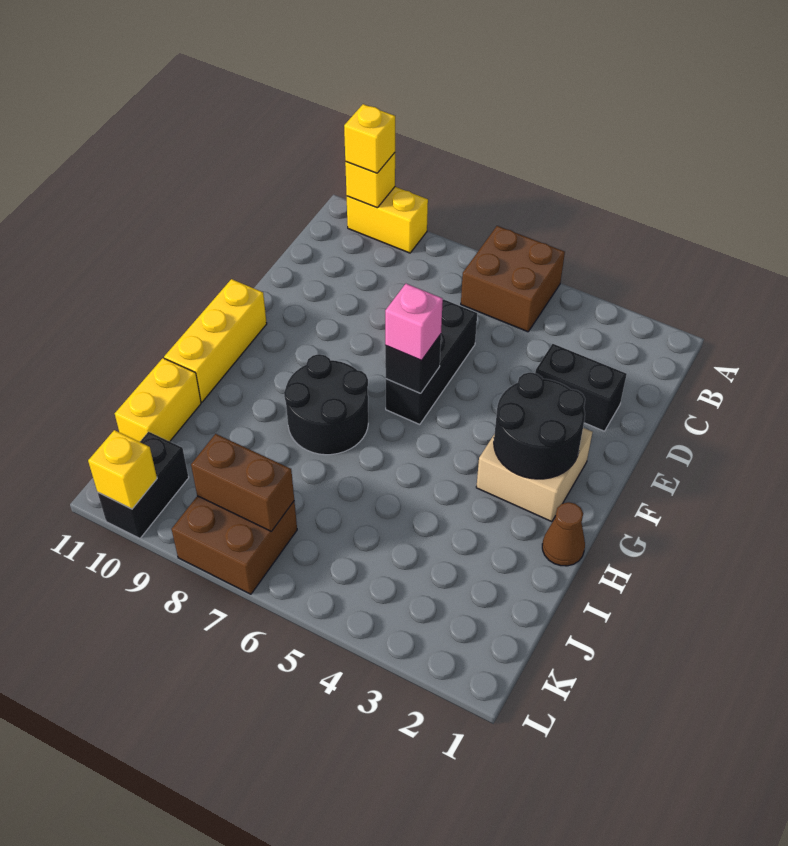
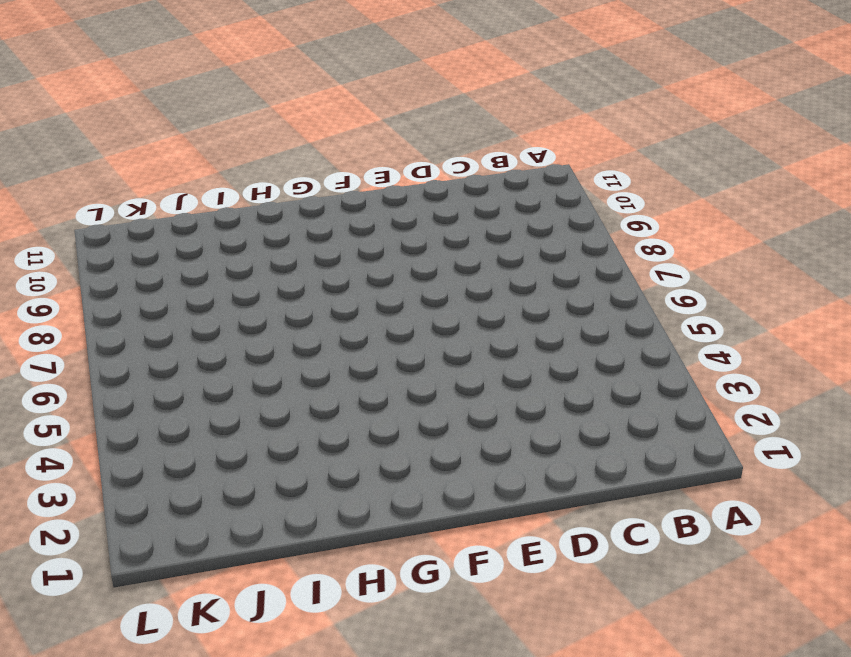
none -> brown brick A5:B6 level 1
none -> yellow brick A9:A10 level 1
none -> black brick D2:D3 level 1

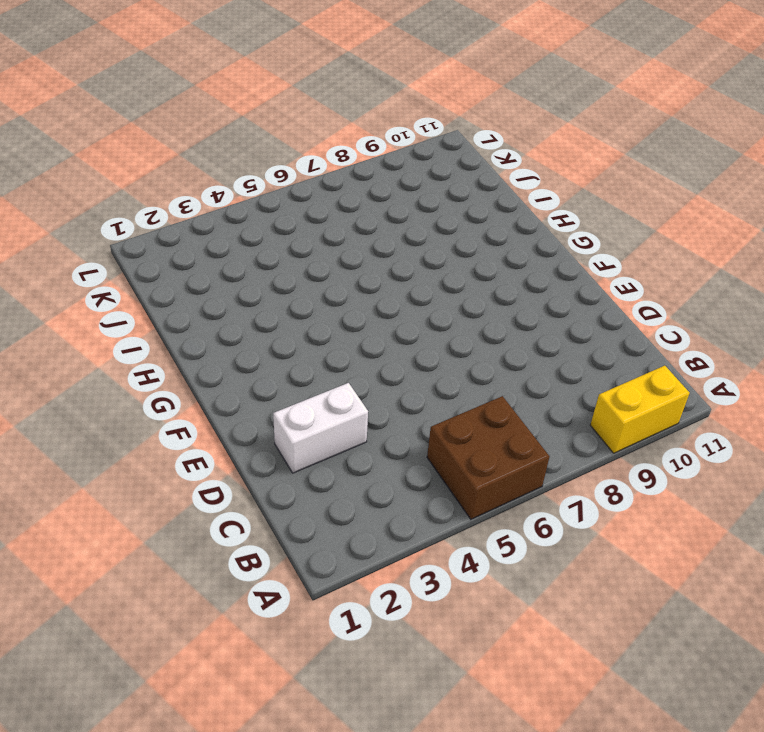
white brick D2:D3 level 1 -> black brick D2:D3 level 1
none -> black brick D6:F6 level 1
none -> tan brick F2:G3 level 1
none -> yellow brick F11:H11 level 1

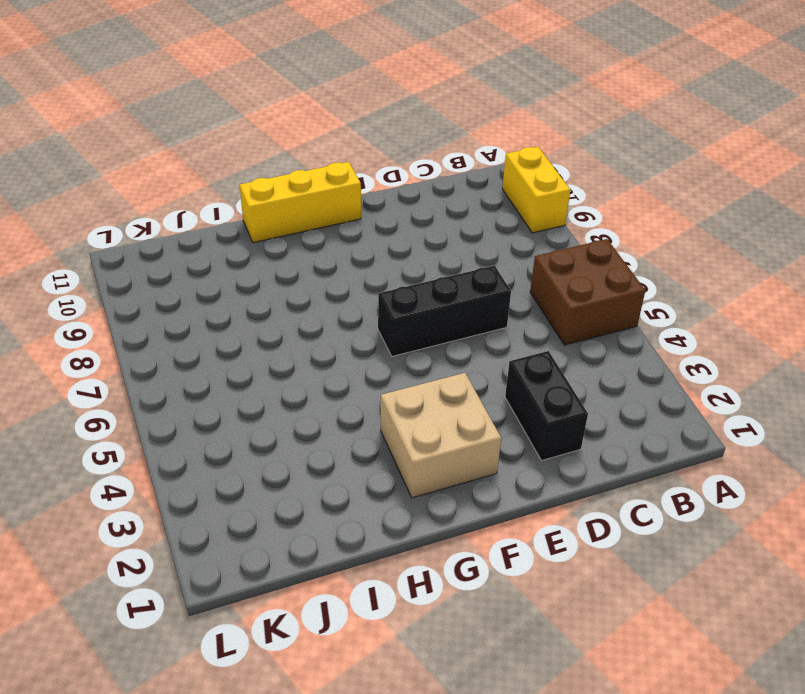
none -> black round brick G7:H8 level 1
none -> brown cone H1 level 1
none -> yellow brick I11:J11 level 1

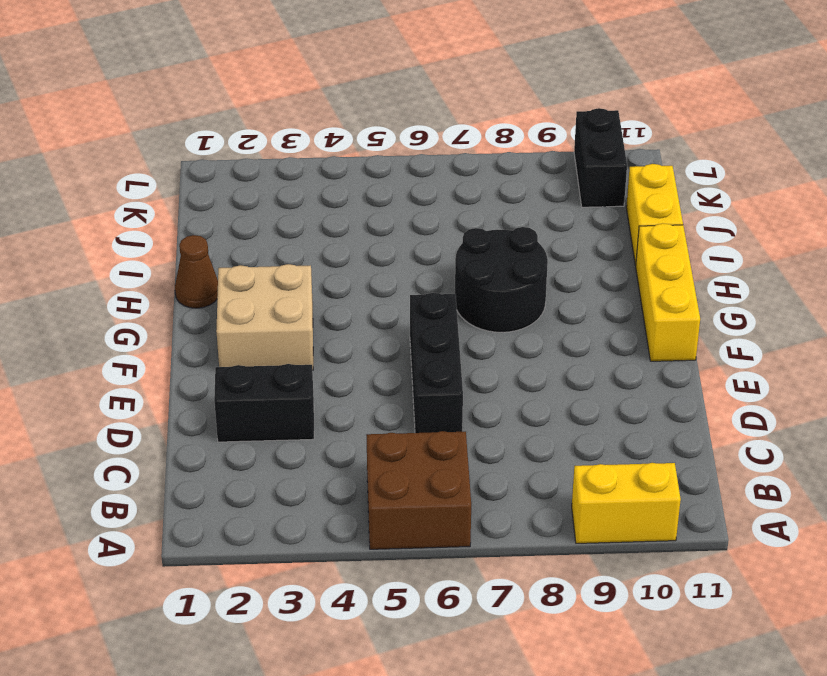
none -> brown brick K7:L8 level 1
none -> yellow brick A10 level 2
none -> black round brick F2:G3 level 2

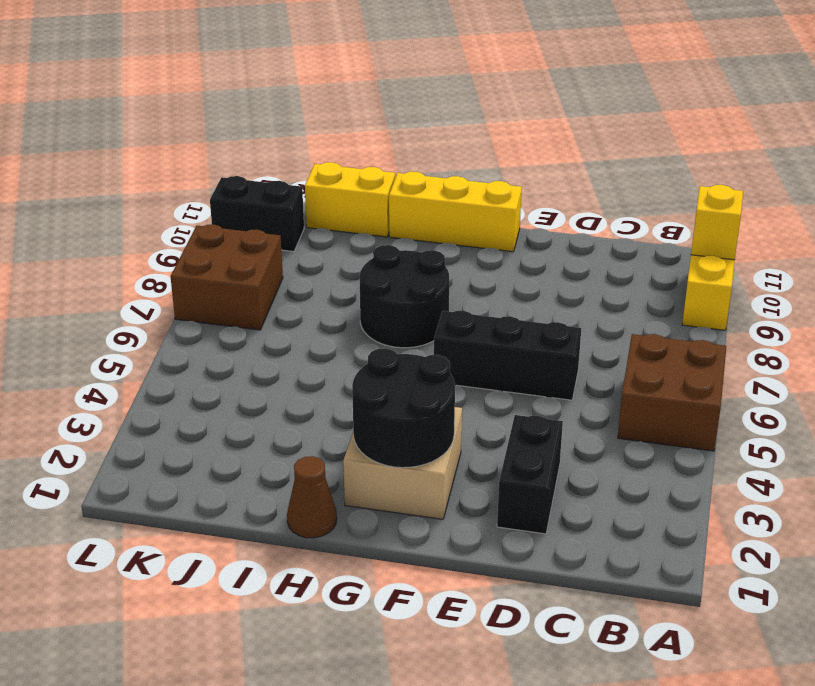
none -> black brick F6 level 2
none -> brown brick K7:K8 level 2
none -> yellow brick L10 level 2

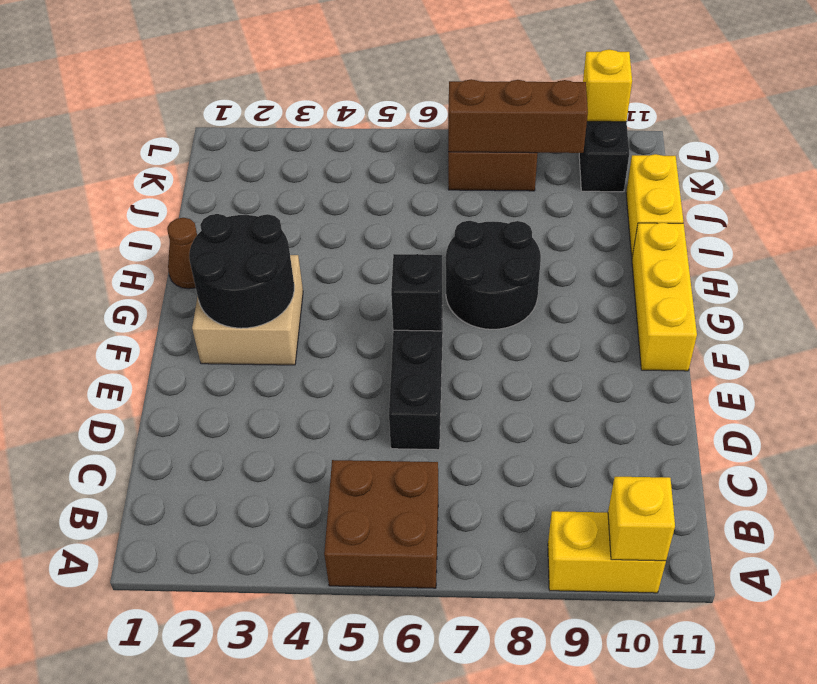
brown brick K7:K9 level 2 -> brown brick K7:K8 level 2
none -> black brick D2:D3 level 1
none -> yellow brick A10 level 3
none -> pink brick F6 level 3

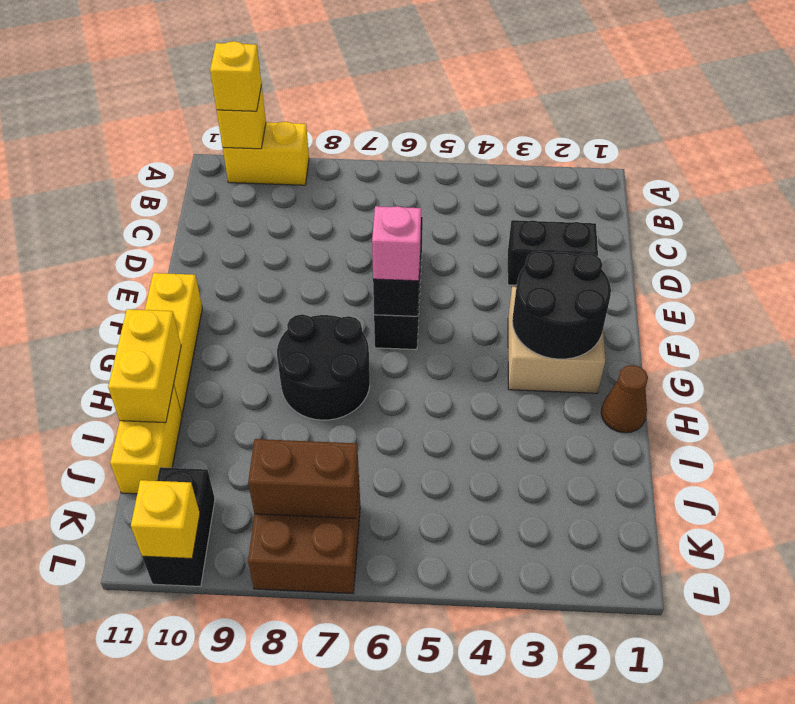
yellow brick H11:I11 level 2 -> none
none -> brown brick A5:B6 level 1

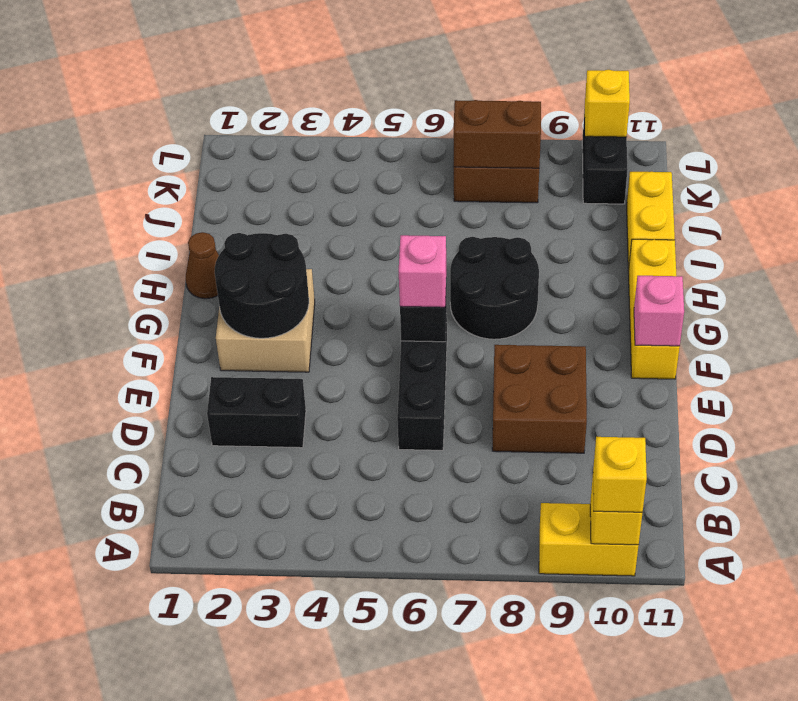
brown brick D8:E9 level 1 -> brown brick A5:B6 level 1
pink brick F11 level 2 -> none

